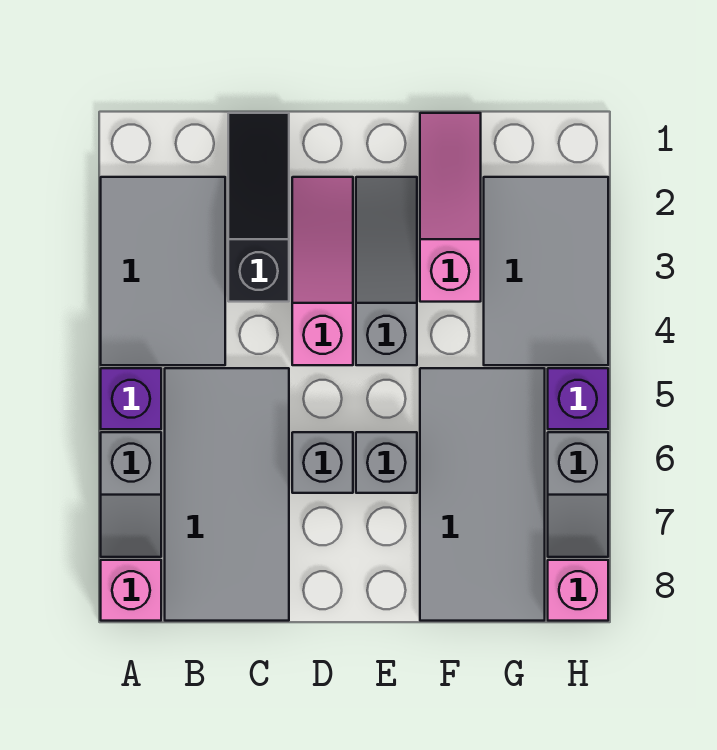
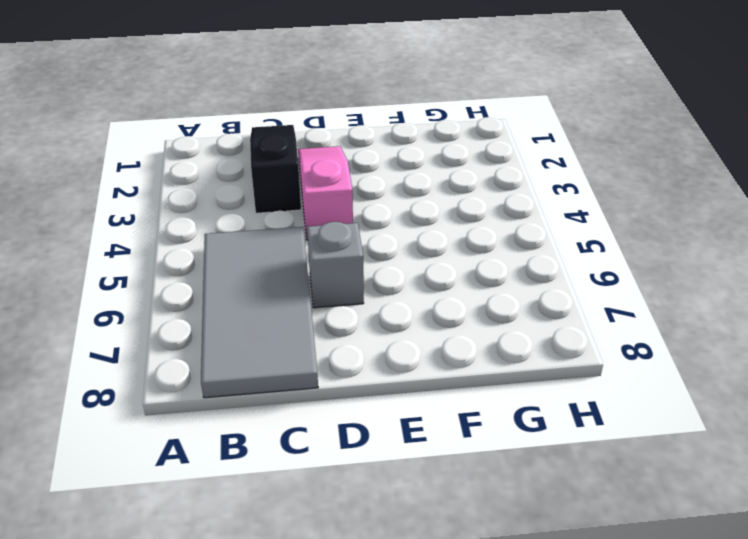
none -> grey tile A2:B4 level 1
none -> purple brick A5 level 1
none -> grey slope A6:A7 level 1 top 6

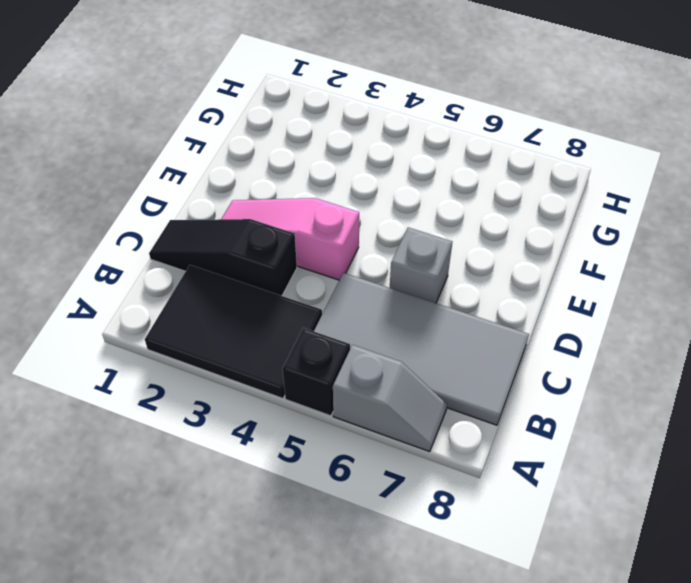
black tile A2:B4 level 1 -> grey tile A2:B4 level 1
black brick A5 level 1 -> purple brick A5 level 1
none -> pink brick A8 level 1
none -> grey slope E2:E4 level 1 top 4
none -> grey brick E6 level 1

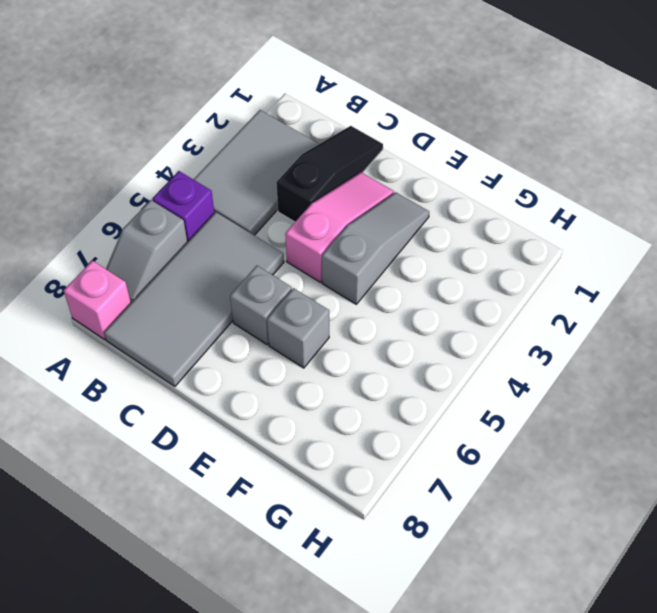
none -> pink slope F1:F3 level 1 top 3
none -> grey tile F5:G8 level 1
none -> grey tile G2:H4 level 1

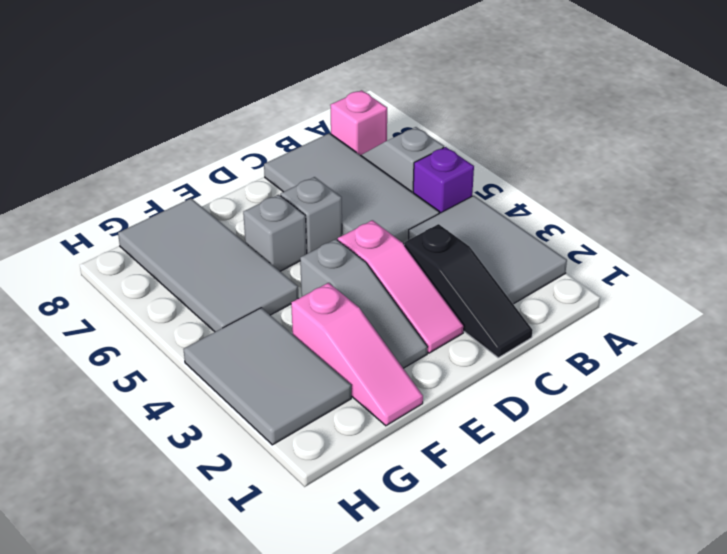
none -> purple brick H5 level 1
none -> grey slope H6:H7 level 1 top 6
none -> pink brick H8 level 1

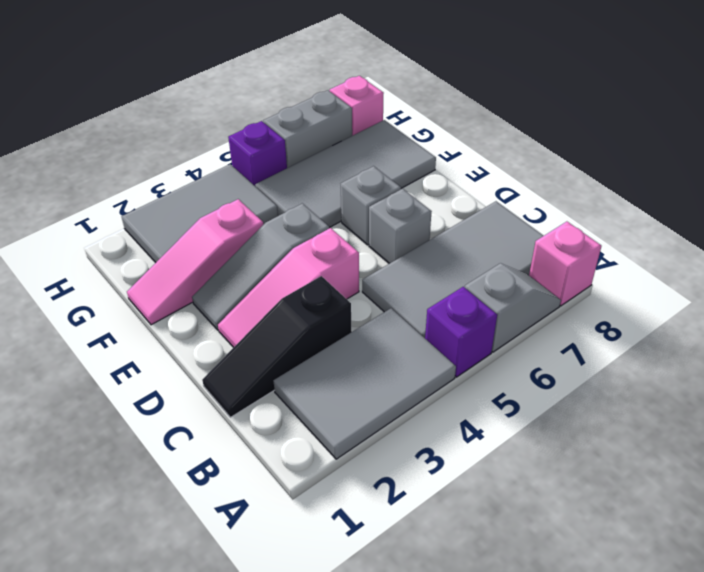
grey brick H6:H7 level 1 -> grey slope H6:H7 level 1 top 6

